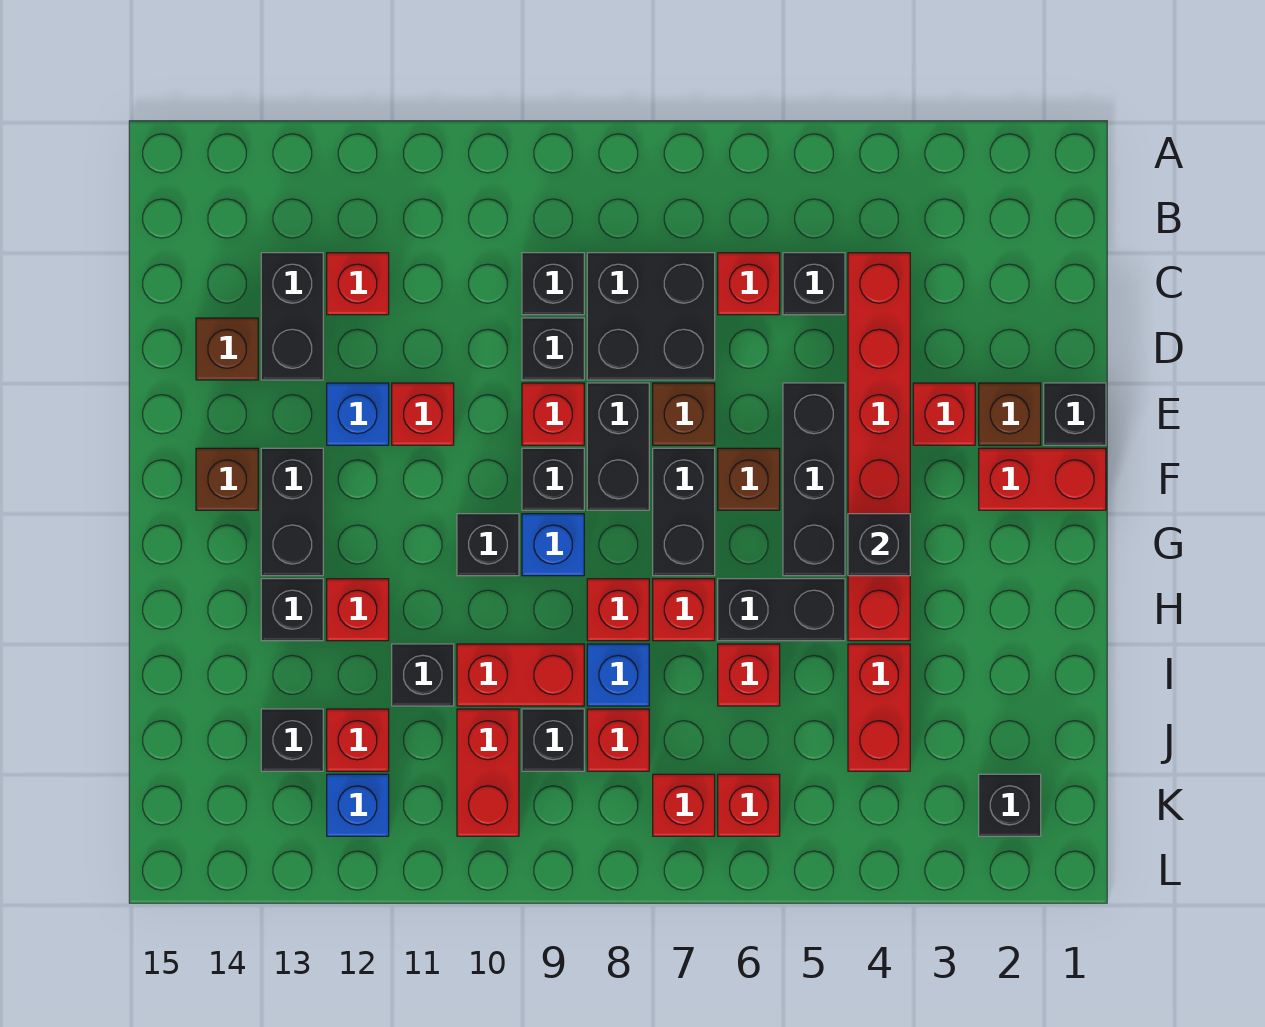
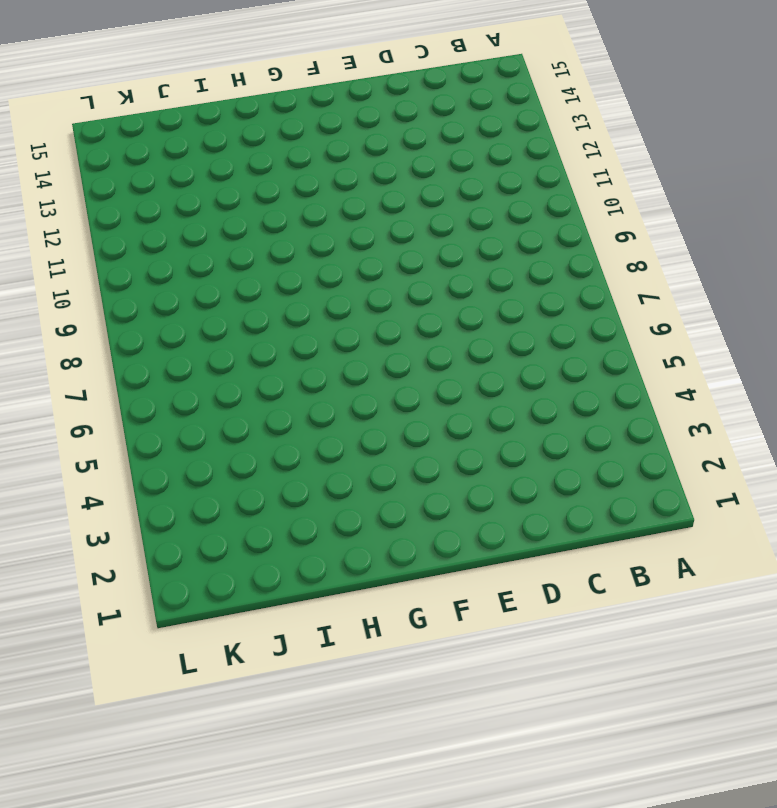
none -> red brick C4:H4 level 1
none -> black brick C5 level 1
none -> red brick C6 level 1
none -> black brick C7:D8 level 1

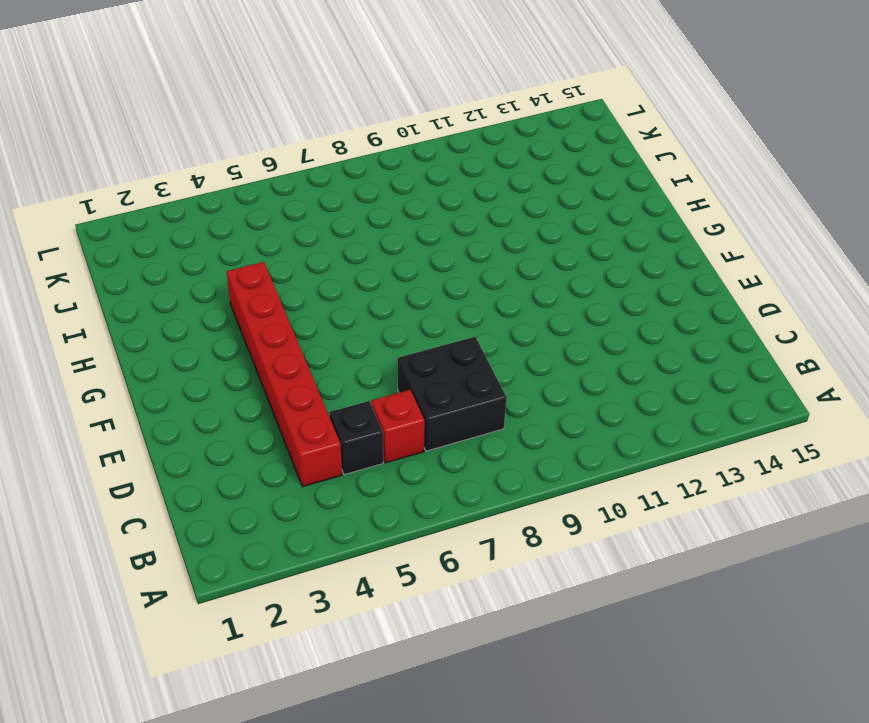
none -> black brick C9 level 1
none -> red brick C12 level 1
none -> black brick C13:D13 level 1
none -> black brick D9 level 1

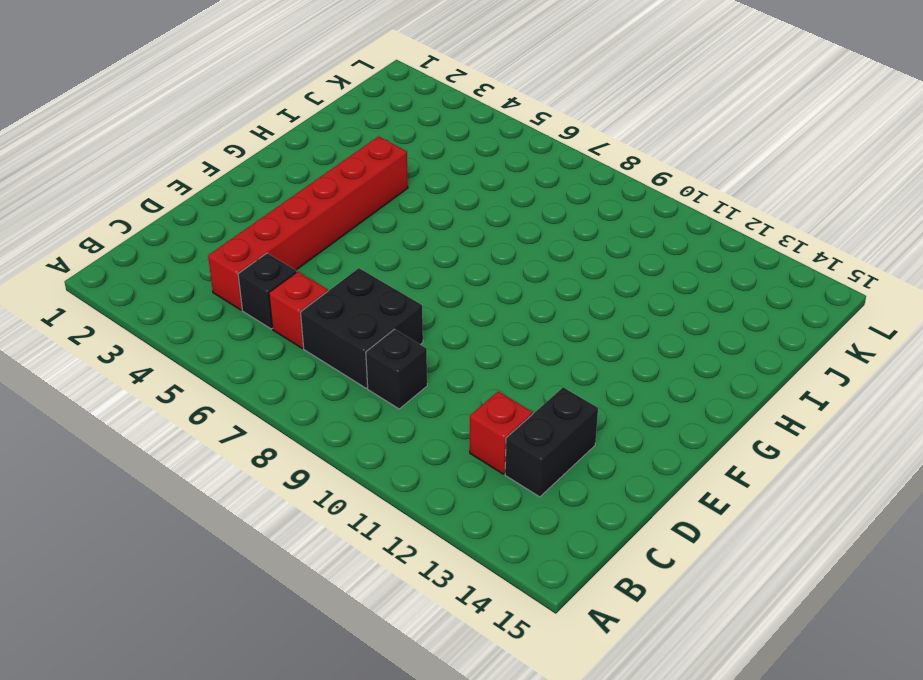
none -> black brick D9 level 1
none -> brown brick D14 level 1
none -> black brick E1 level 1
none -> brown brick E2 level 1

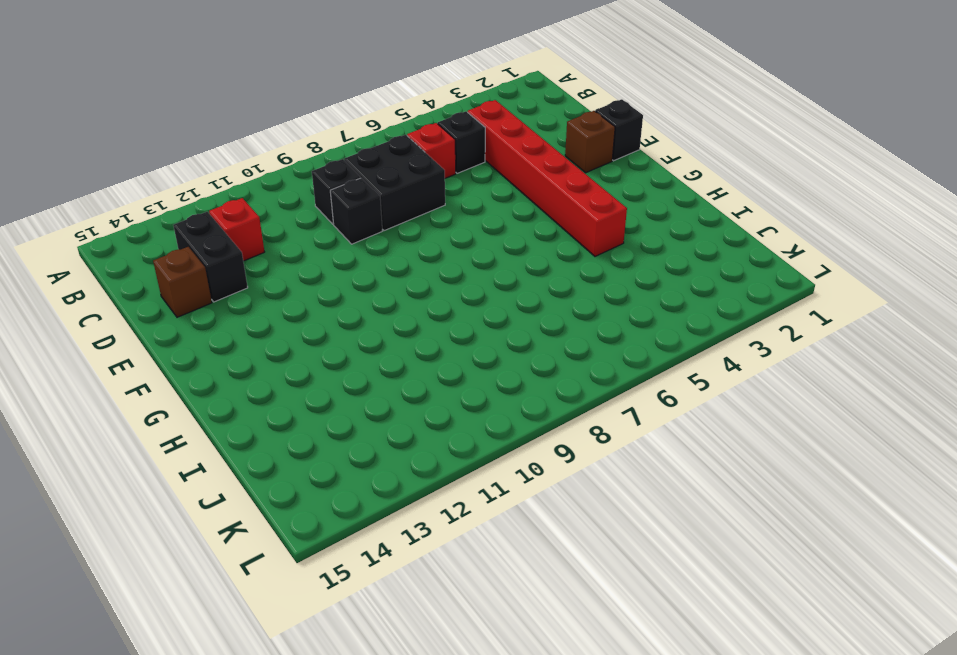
none -> red brick E3 level 1
none -> black brick E5:G5 level 1
none -> brown brick E7 level 1
none -> black brick E8:F8 level 1

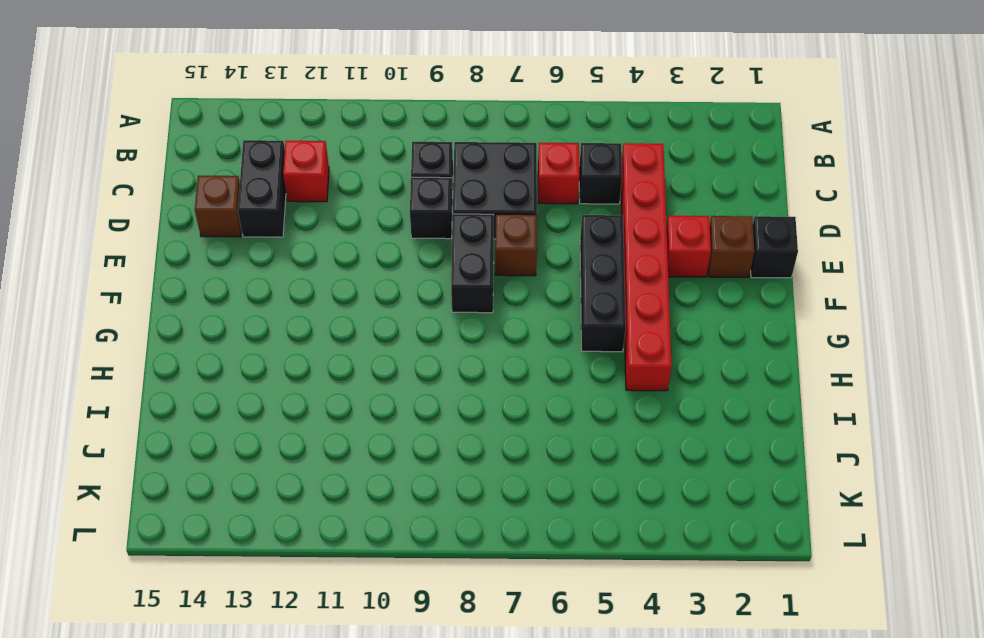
none -> red brick E9 level 1
none -> red brick E11 level 1
none -> blue brick E12 level 1
none -> red brick F1:F2 level 1

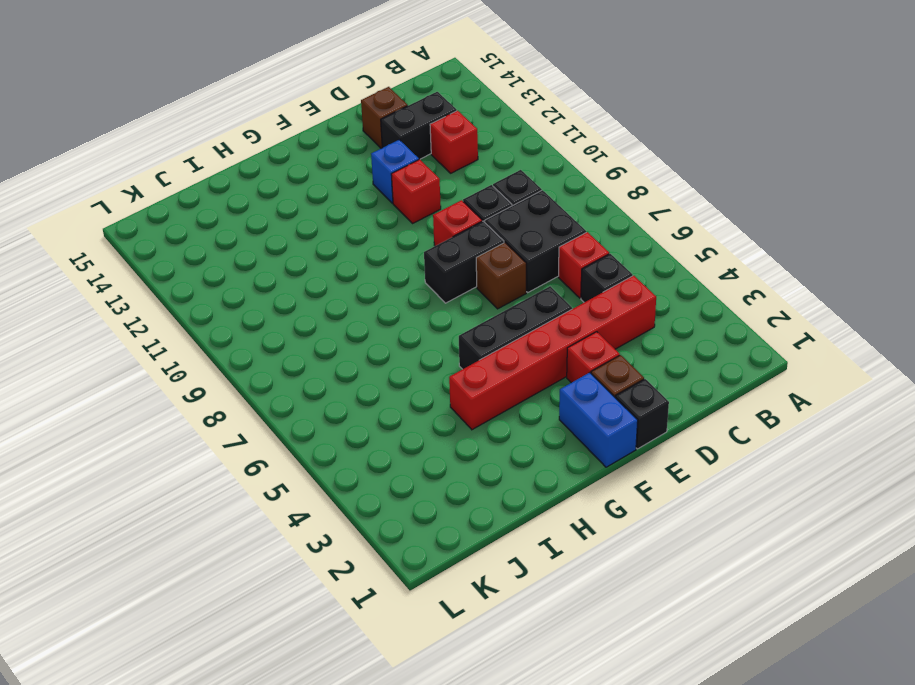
blue brick F1:F2 level 1 -> red brick F1:F2 level 1
none -> brown brick F6 level 1
none -> black brick F7:G7 level 1
none -> black brick F9 level 1
none -> black brick F13:G13 level 1

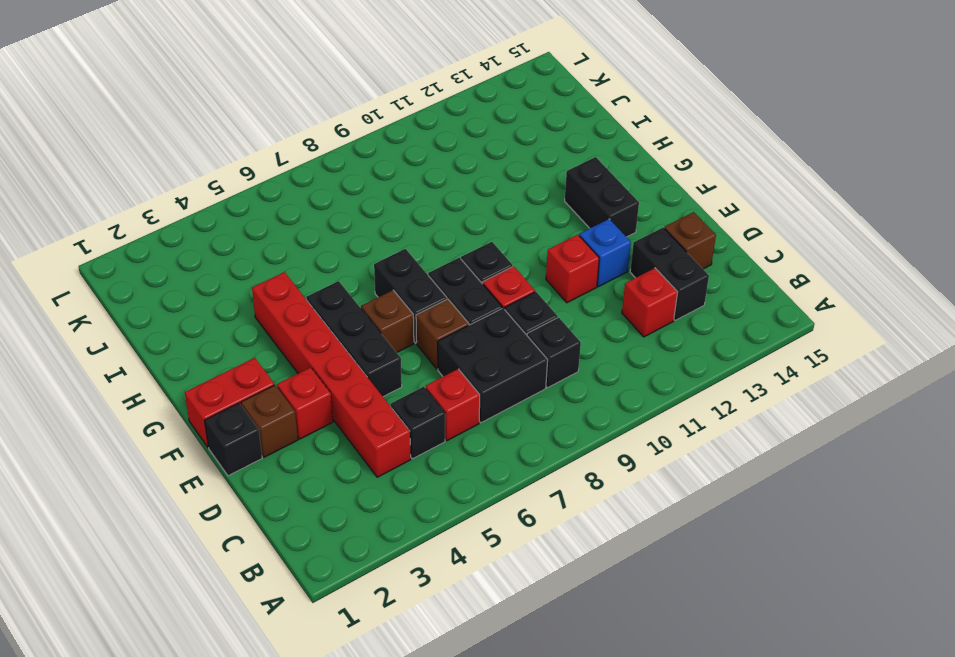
none -> brown brick F14 level 1
none -> blue brick G9 level 1
none -> black brick G10 level 1
none -> black brick H5:H6 level 1

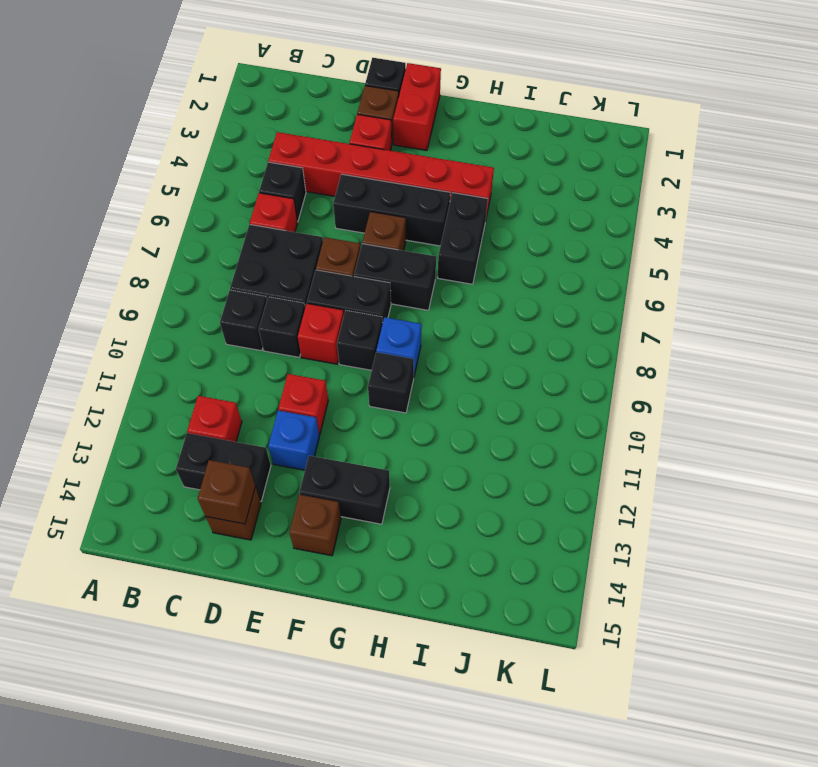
brown brick D14 level 2 -> none
none -> red brick H7 level 1
none -> red brick H8 level 1
none -> red brick H12 level 1
none -> black brick H13 level 1

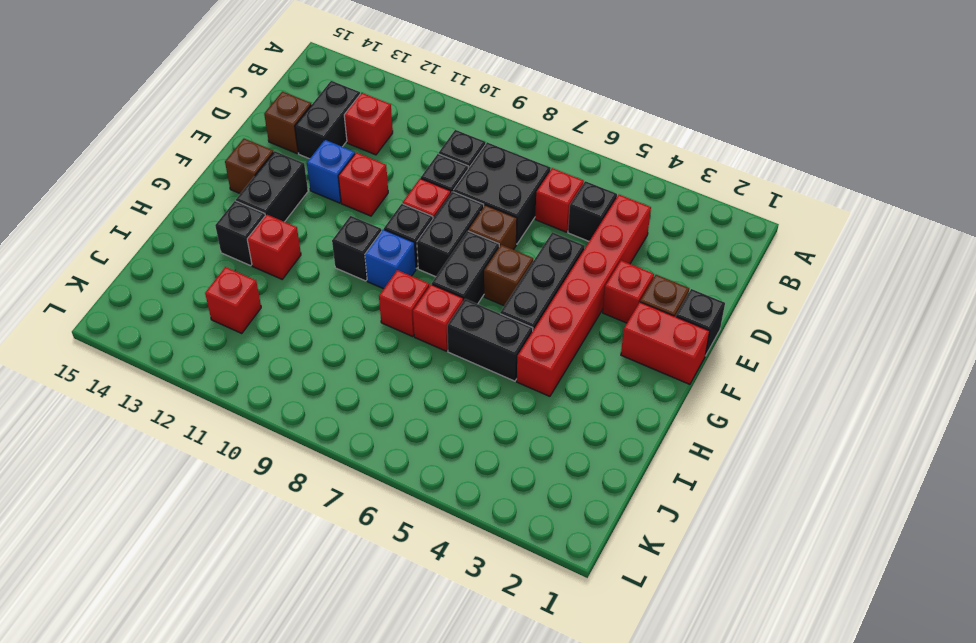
none -> red brick I4:J4 level 1
none -> red brick I6 level 1
none -> blue brick I8 level 1
none -> red brick I9:I10 level 1

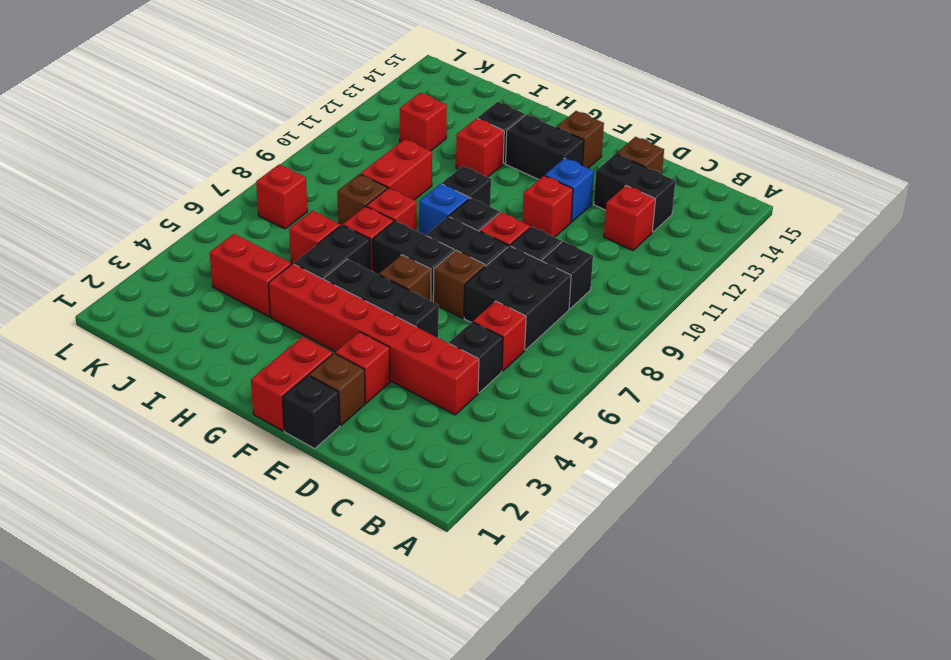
brown brick I8 level 1 -> blue brick I8 level 1
none -> black brick I11 level 1
none -> red brick J8 level 1
none -> black brick J9 level 1
none -> red brick J10:K10 level 1

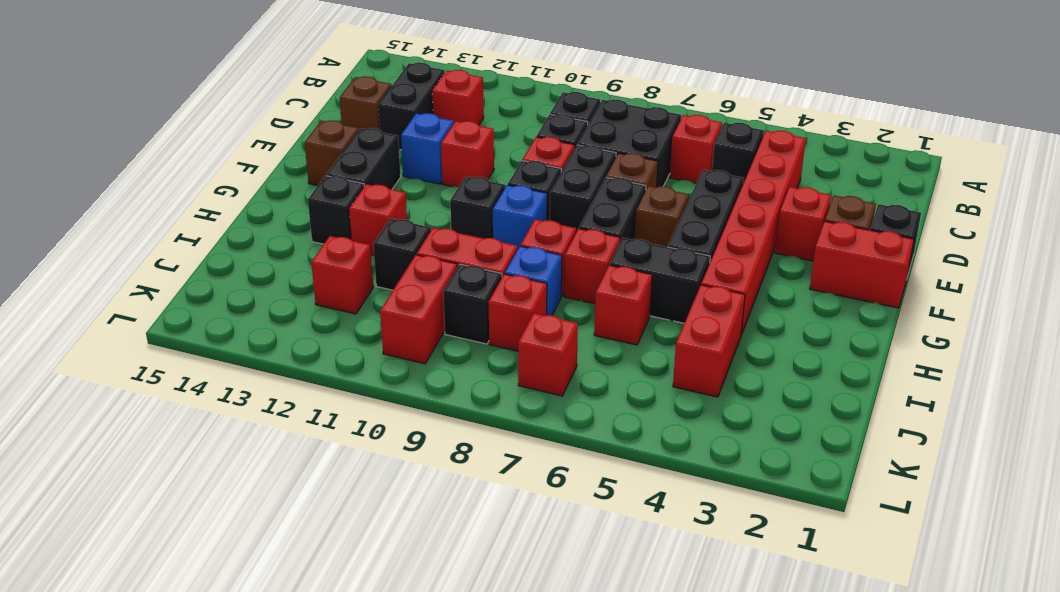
none -> black brick J13 level 1
none -> black brick K2 level 1
none -> red brick K6 level 1
none -> blue brick K12 level 1

